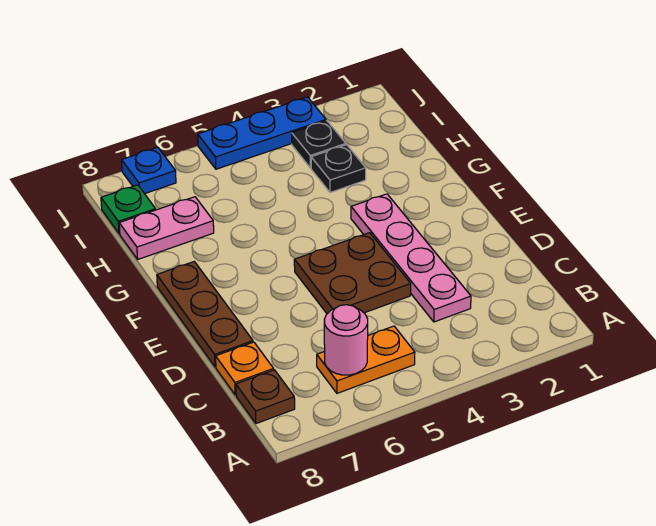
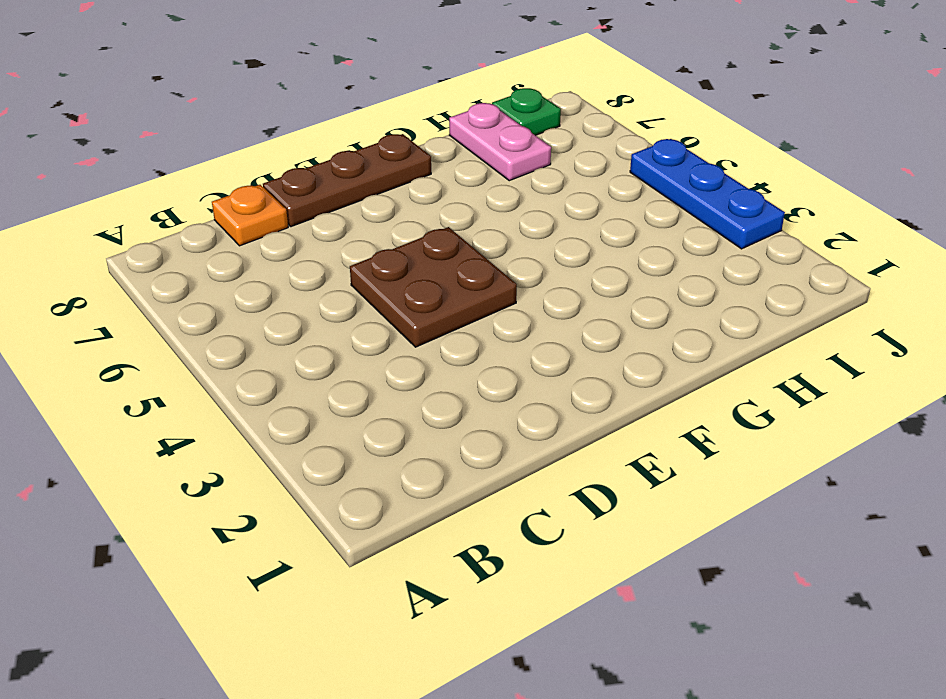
none -> orange plate B5:B6 level 1
none -> brown plate B8 level 1
none -> pink plate C3:F3 level 1

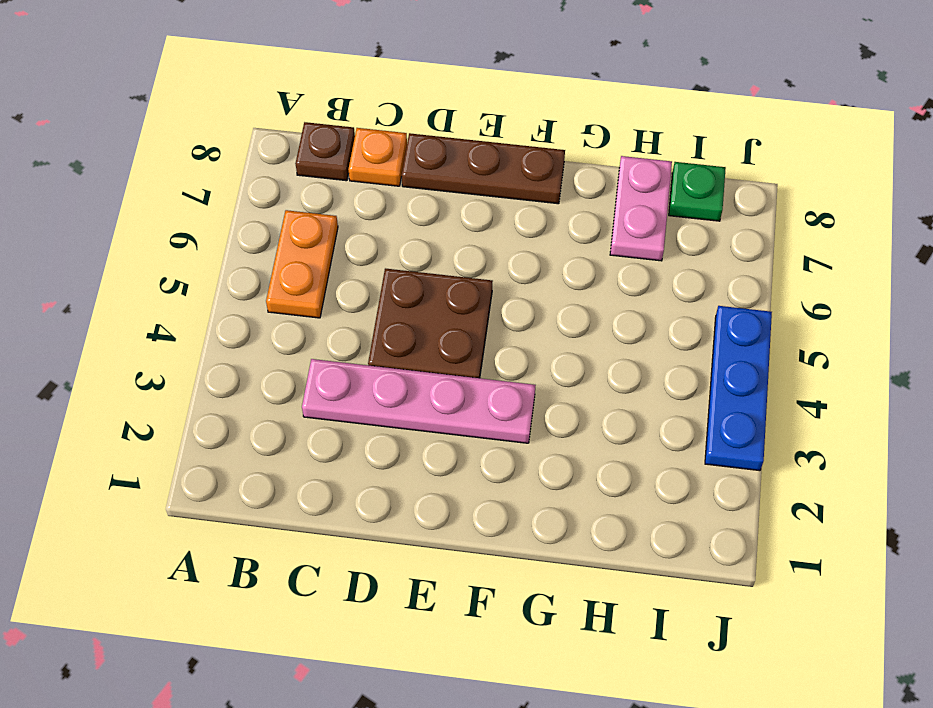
none -> black plate H3 level 1
none -> black plate I3 level 1
none -> blue plate J7 level 1

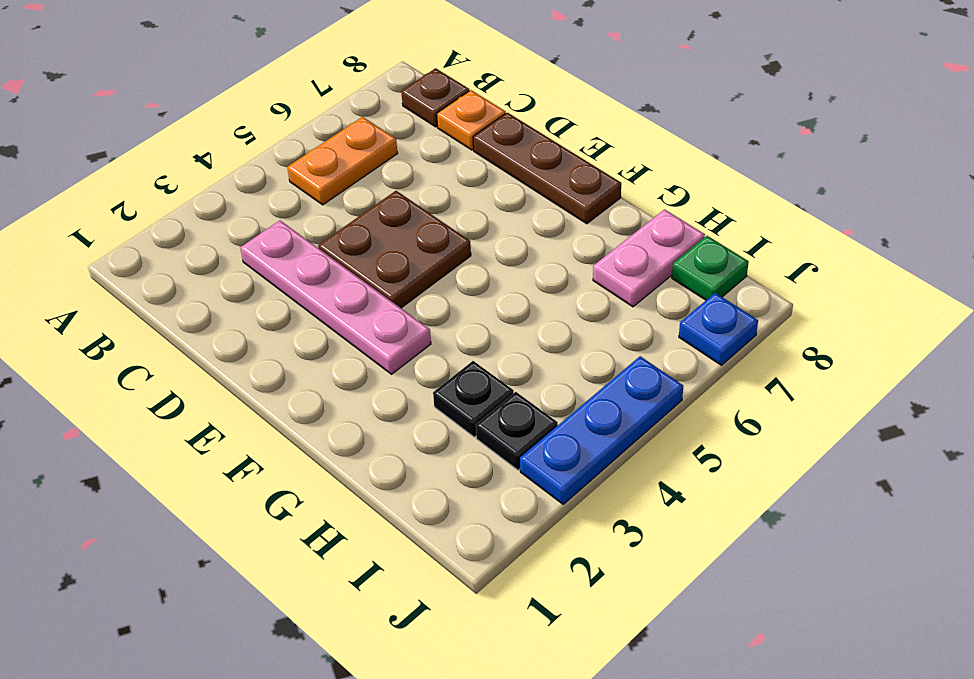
none -> pink round brick B6 level 2

